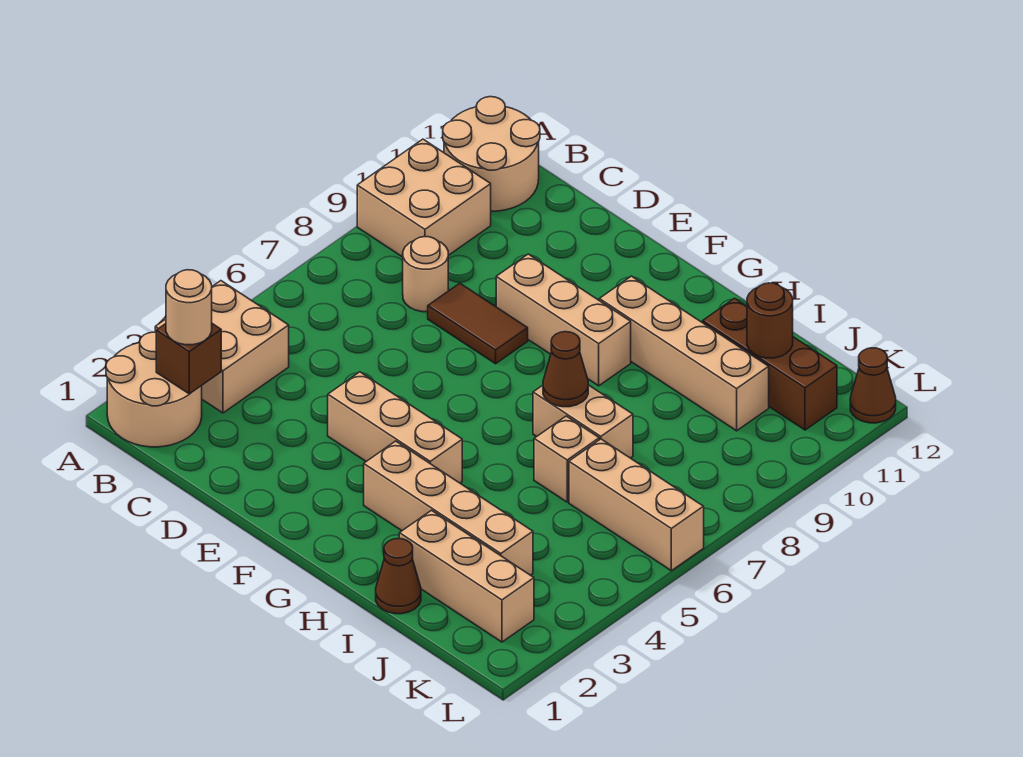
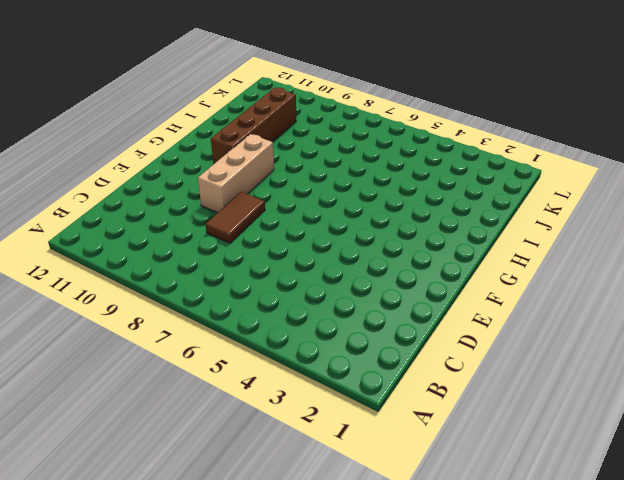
brown brick G10:J10 level 1 -> tan brick G10:J10 level 1
none -> tan round brick A1:B2 level 1
none -> tan brick A3:B4 level 1
none -> tan brick A9:B10 level 1

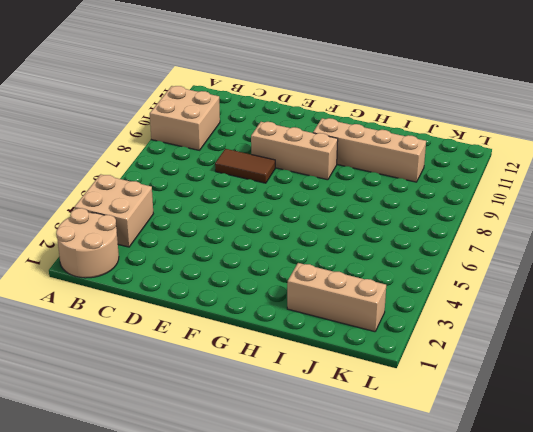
none -> tan round brick A11:B12 level 1
none -> tan round brick C8 level 1
none -> tan brick E4:G4 level 1

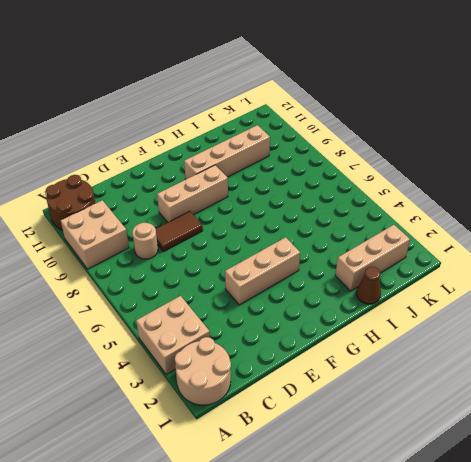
brown round brick A11:B12 level 1 -> tan round brick A11:B12 level 1
none -> tan brick G3:J3 level 1
none -> tan brick H7:I7 level 1
none -> tan brick I6 level 1

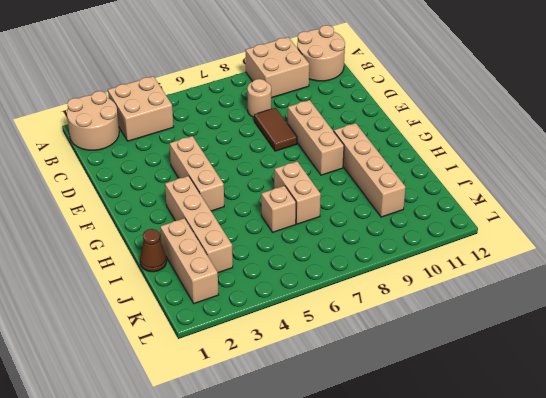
none -> brown brick I11:K11 level 1
none -> tan brick J6:L6 level 1
none -> brown cone L12 level 1

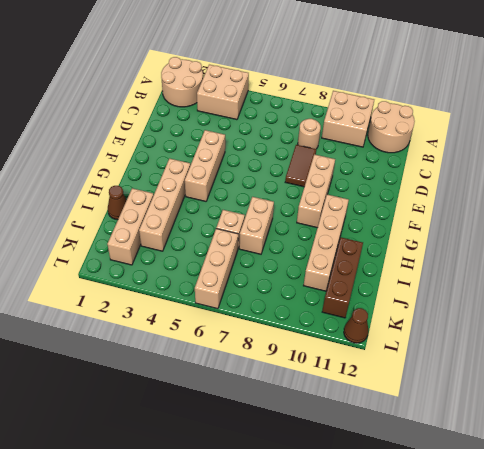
none -> brown brick B2 level 2
none -> brown cone H7 level 2
none -> brown round brick J11 level 2

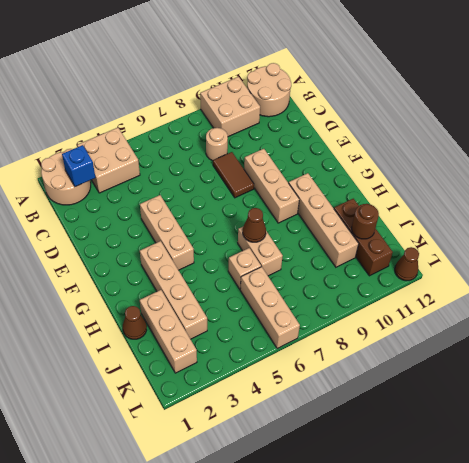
blue brick B2 level 2 -> brown brick B2 level 2
none -> tan round brick B2 level 3

